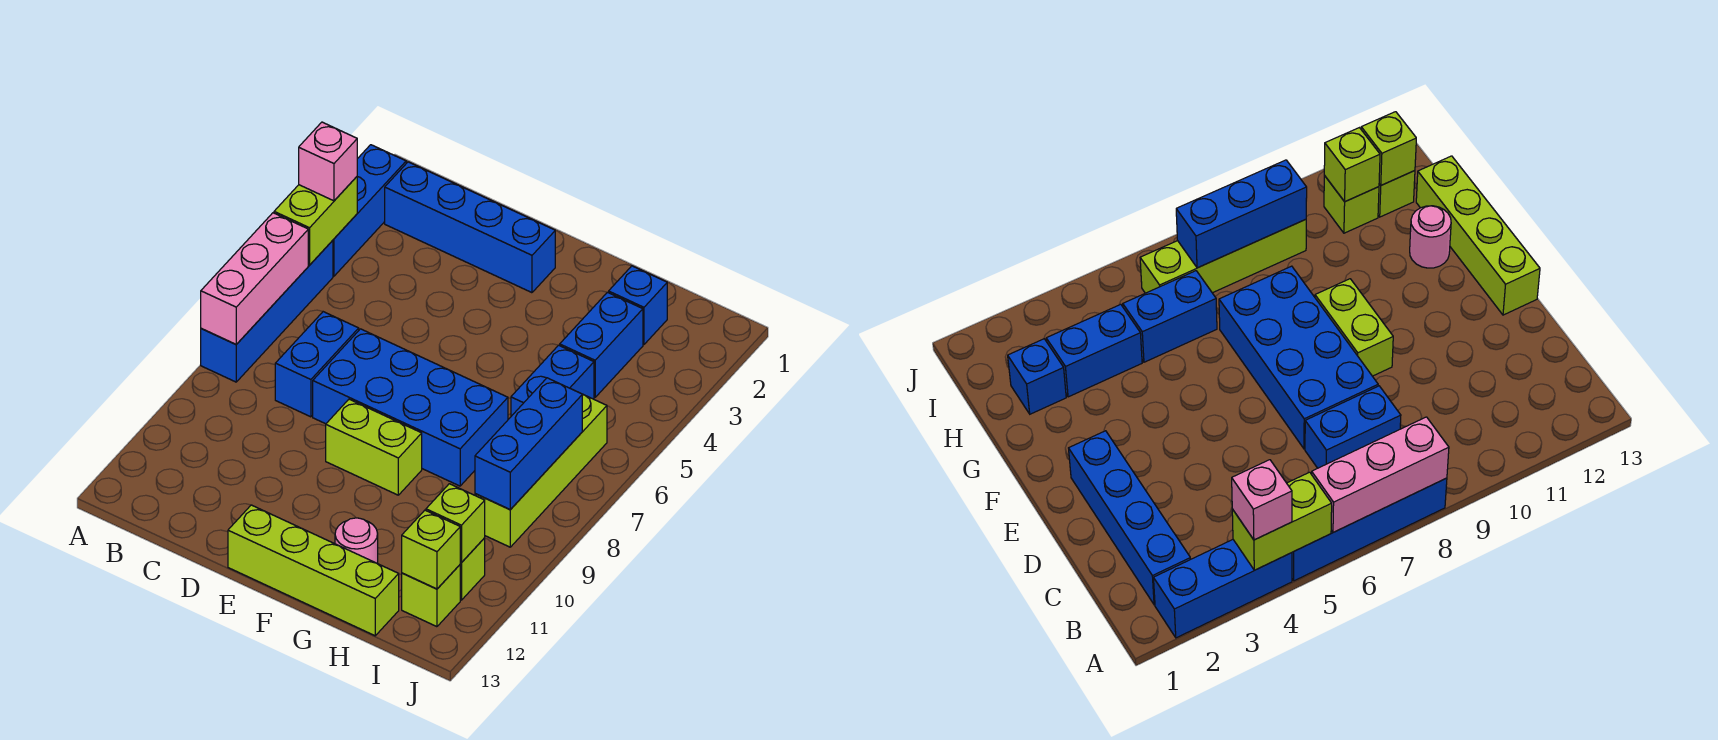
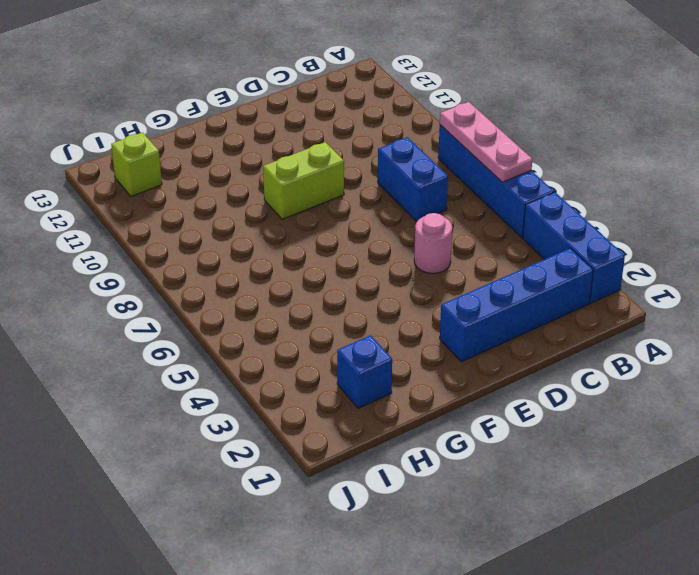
pink plate A6:A8 level 2 -> pink brick A6:A8 level 2
pink round brick D5 level 1 -> pink round brick G12 level 1
none -> blue brick D7:G8 level 1
none -> lime brick E13:H13 level 1
none -> blue brick H3:H4 level 1

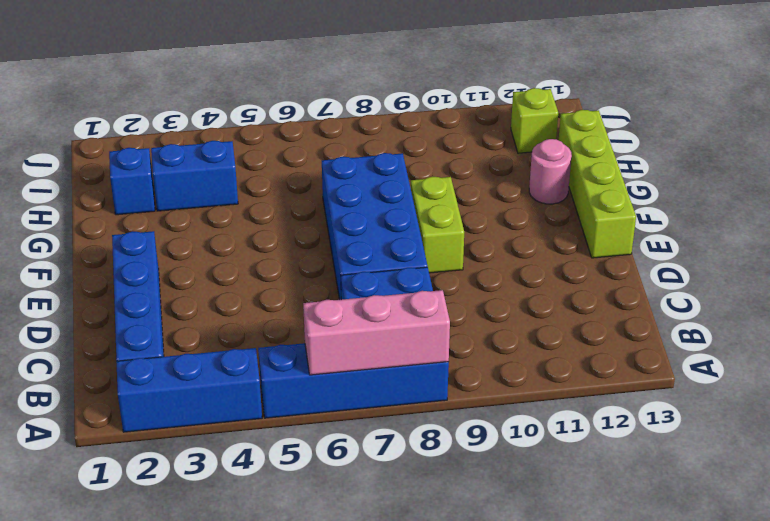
none -> blue brick H5:H6 level 1
none -> lime brick I6:I9 level 1
none -> lime brick I11 level 1

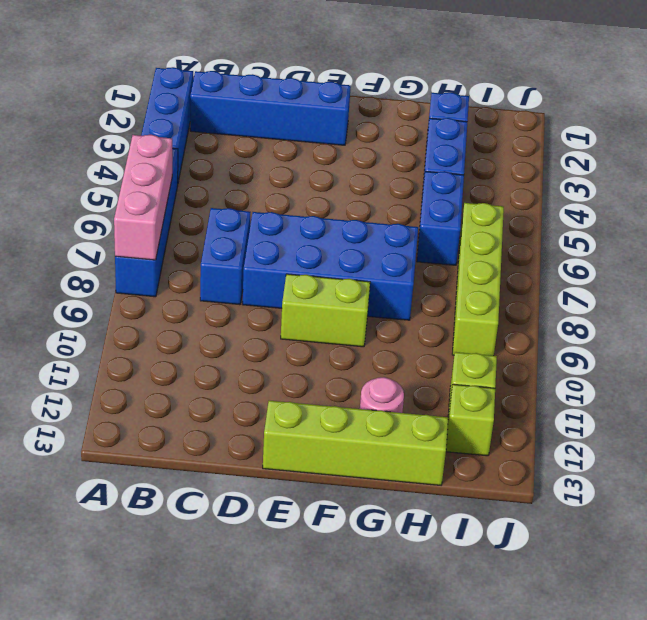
none -> lime brick A4:A5 level 2
none -> blue brick I7:I9 level 2
none -> lime brick I11 level 2

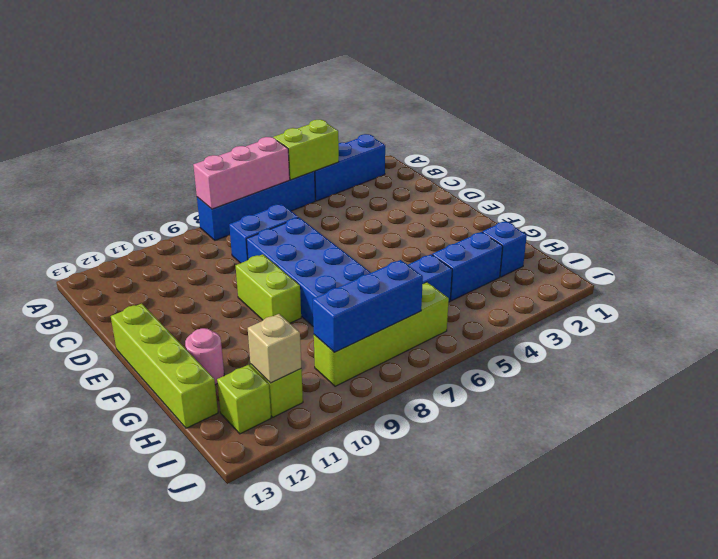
tan brick I11 level 2 -> lime brick I11 level 2
none -> blue brick B2:E2 level 1
none -> lime brick I12 level 2
none -> pink brick A4 level 3

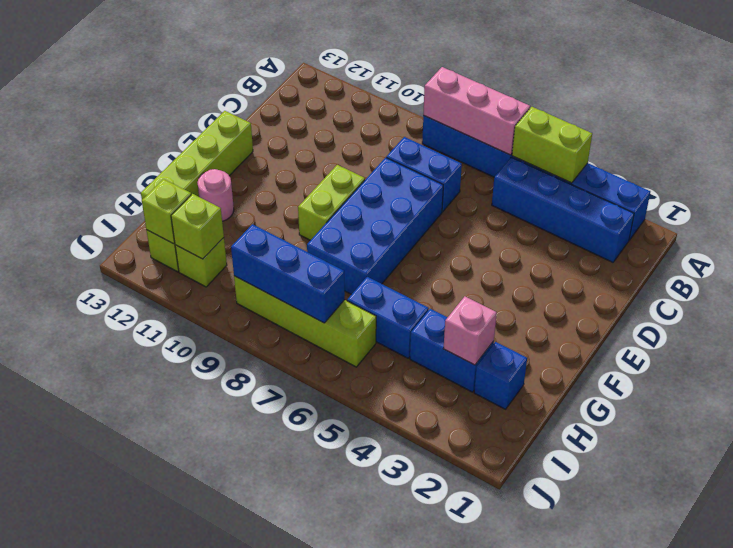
blue brick B2:B5 level 1 -> blue brick B2:E2 level 1
pink brick H3 level 2 -> pink brick A4 level 3

